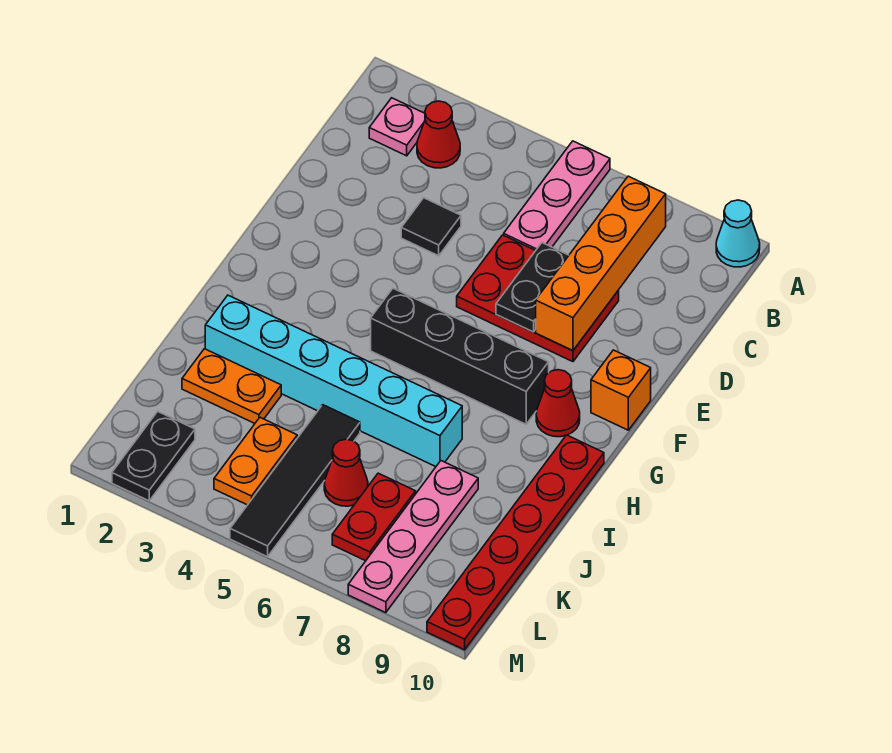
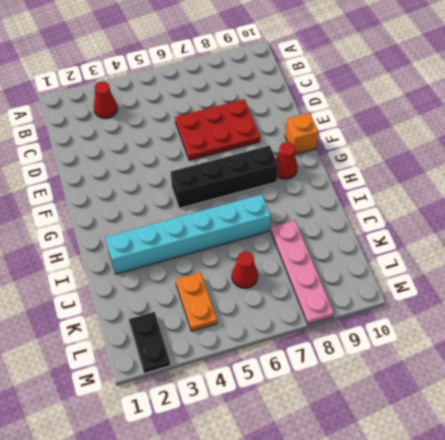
none -> pink plate A6:C6 level 1
none -> cyan cone A10 level 1
none -> pink plate B2 level 1

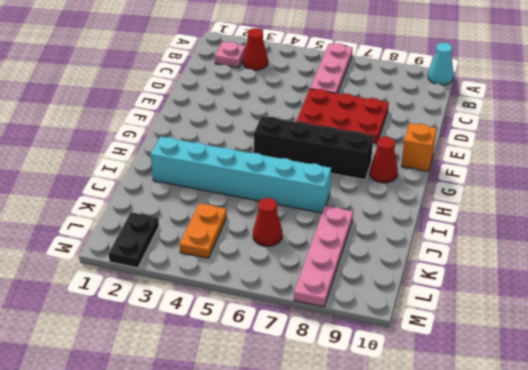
none -> black tile D4 level 1
none -> red plate H10:M10 level 1
none -> orange plate J2:J3 level 1

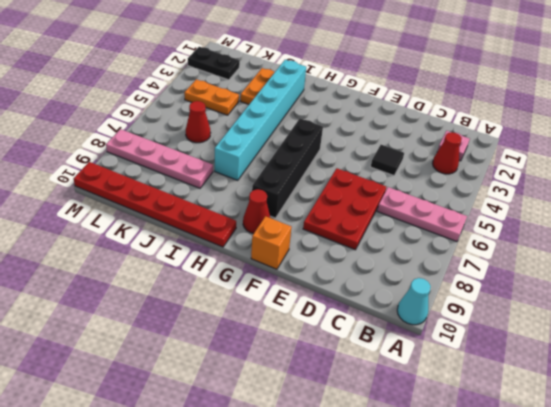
none -> black tile J5:M5 level 1
none -> red plate K7:L7 level 1
none -> orange brick B8:E8 level 2

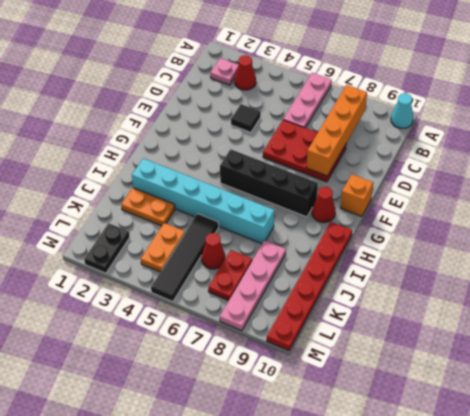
none -> black plate D7:E7 level 2

